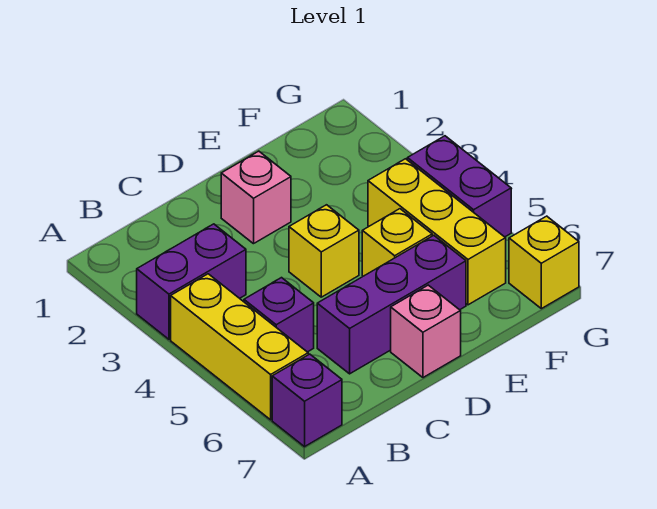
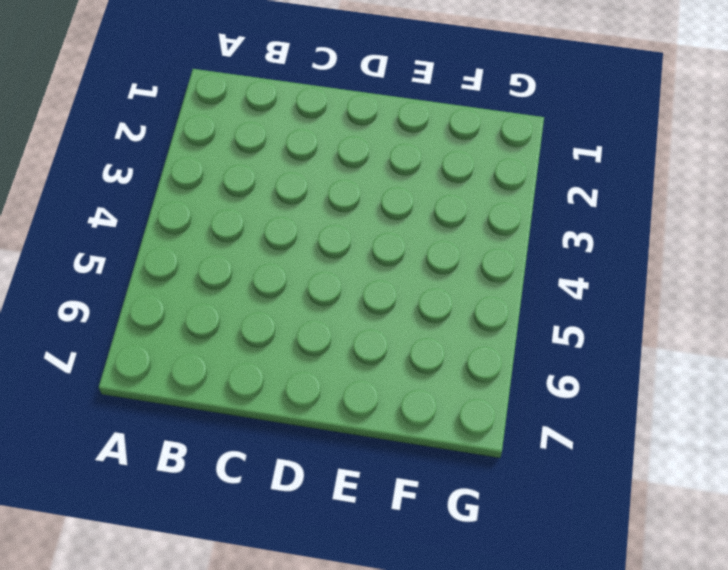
none -> purple brick A3:B3 level 1
none -> yellow brick A4:A6 level 1
none -> purple brick A7 level 1

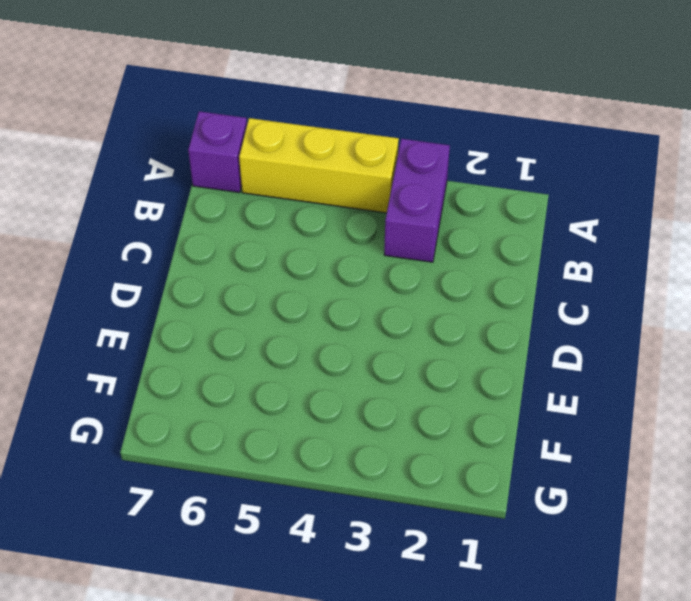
none -> purple brick B5 level 1
none -> purple brick C6:E6 level 1
none -> pink brick D2 level 1

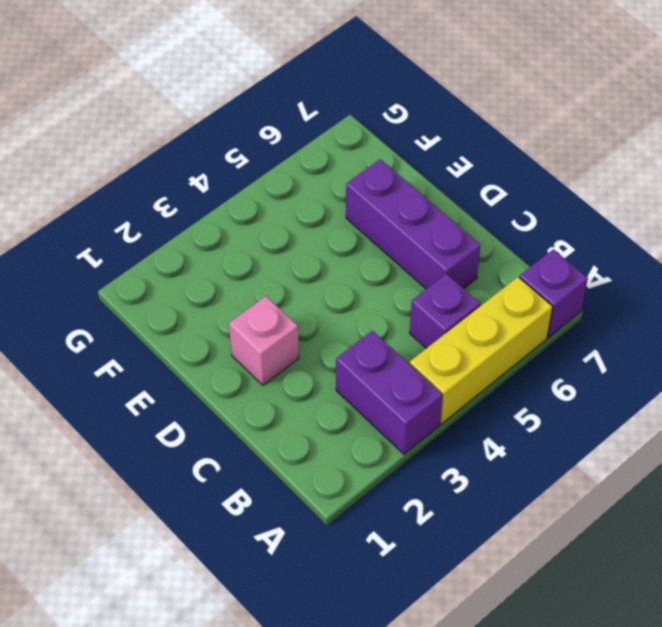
none -> yellow brick D4 level 1
none -> pink brick D7 level 1
none -> yellow brick E5 level 1

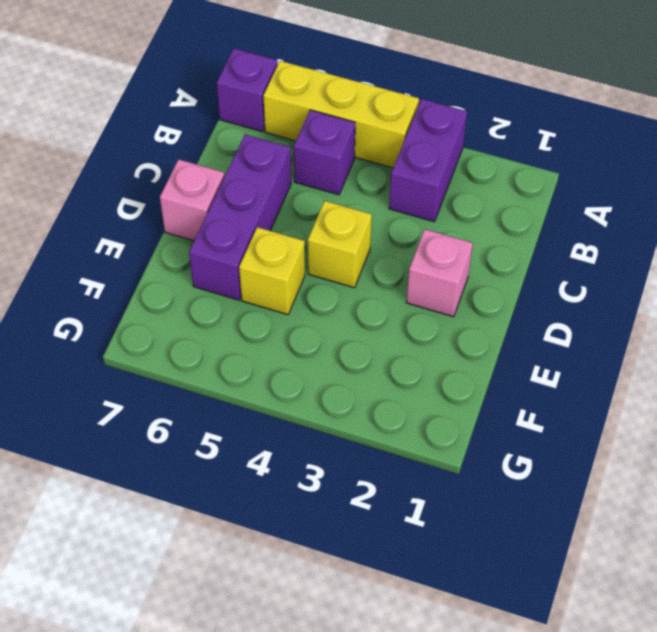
none -> yellow brick F4:F6 level 1
none -> purple brick G4:G5 level 1
none -> yellow brick G7 level 1

